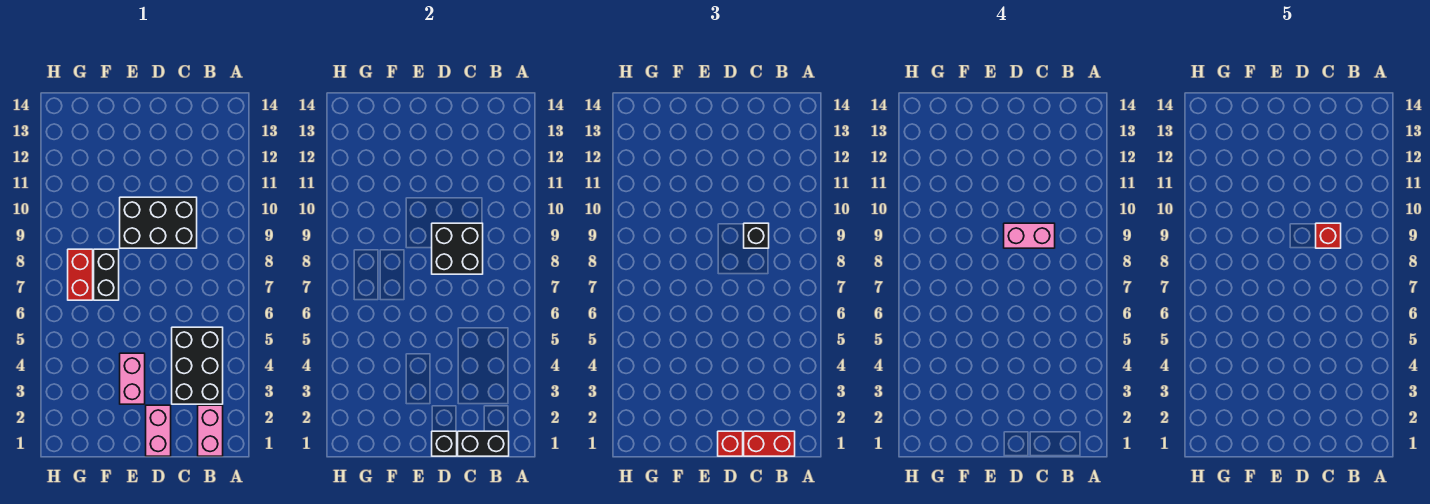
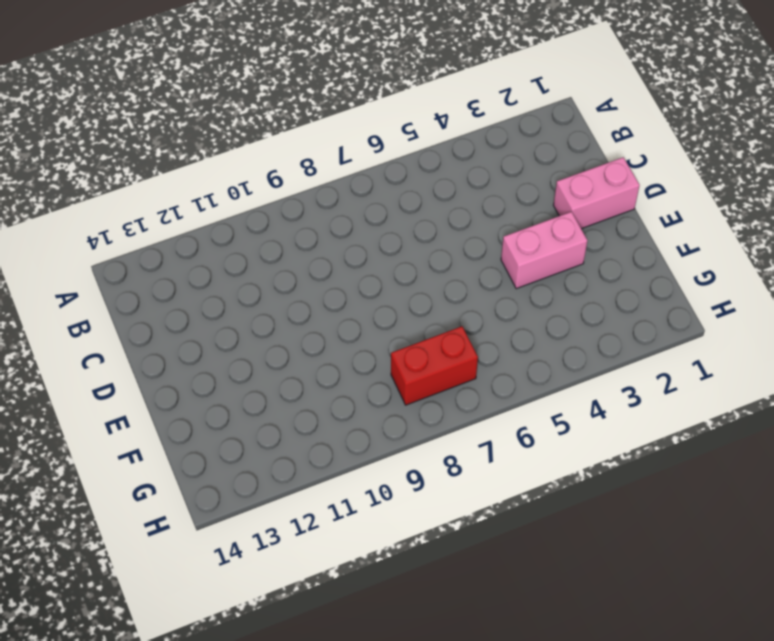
none -> pink brick B1:B2 level 1
none -> black brick B3:C5 level 1
none -> black brick C9:E10 level 1

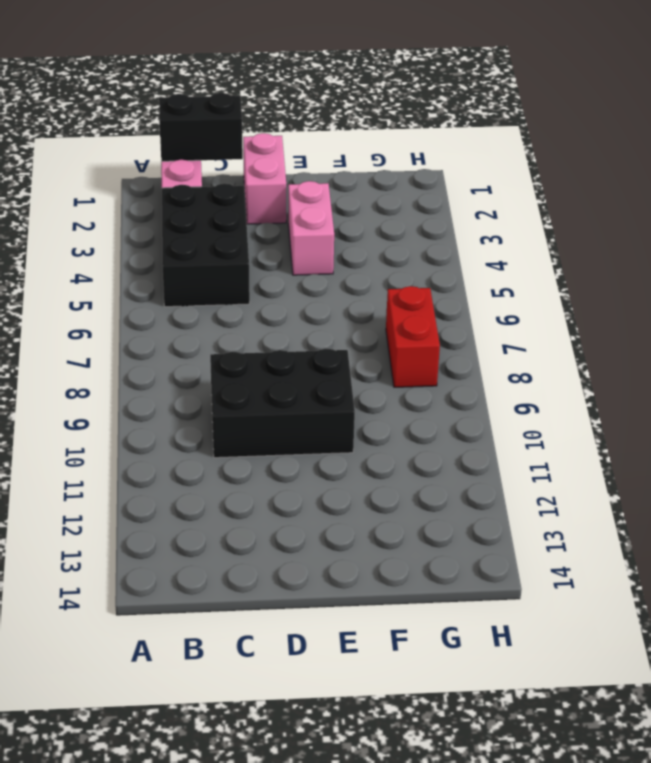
none -> black brick F7:F8 level 1
none -> black brick C8:D9 level 2
none -> black brick D1 level 2

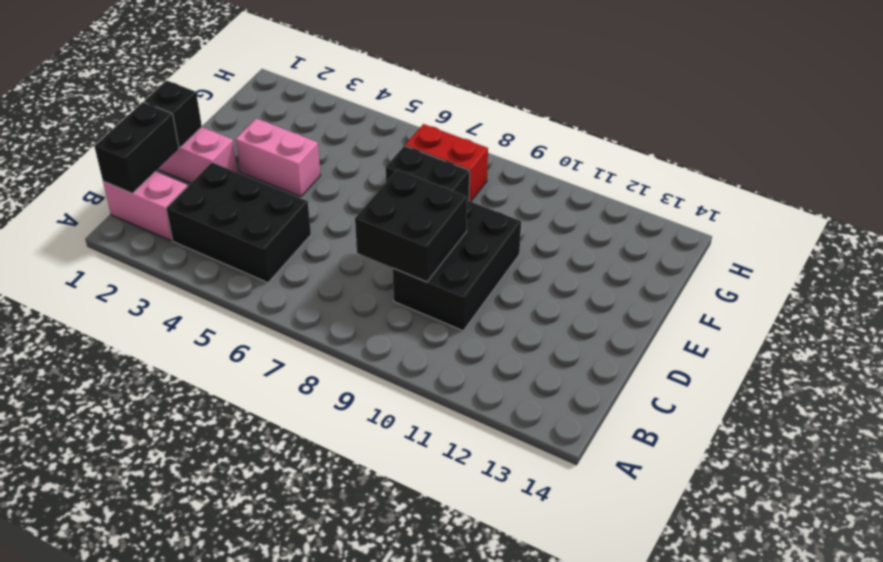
none -> red brick B1:C1 level 3
none -> black brick C9 level 3
none -> red brick D1 level 3

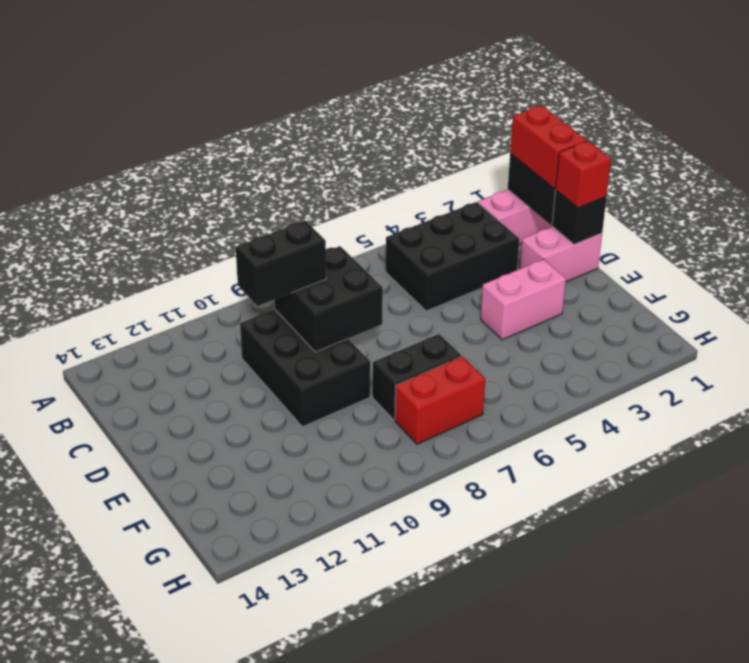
black brick C9:C10 level 3 -> black brick C9 level 3
none -> pink brick C9:D9 level 4
none -> red brick C9 level 5

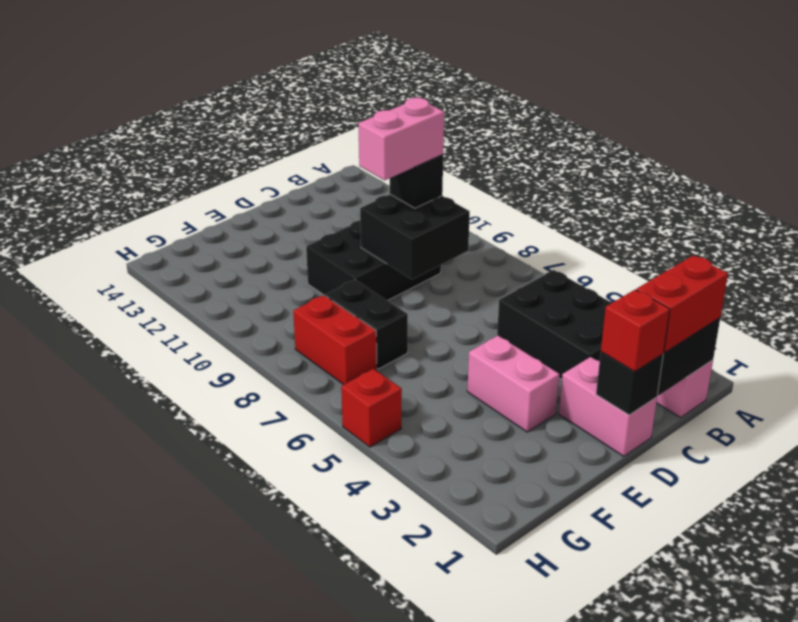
red brick H5 level 1 -> red brick C9 level 5

